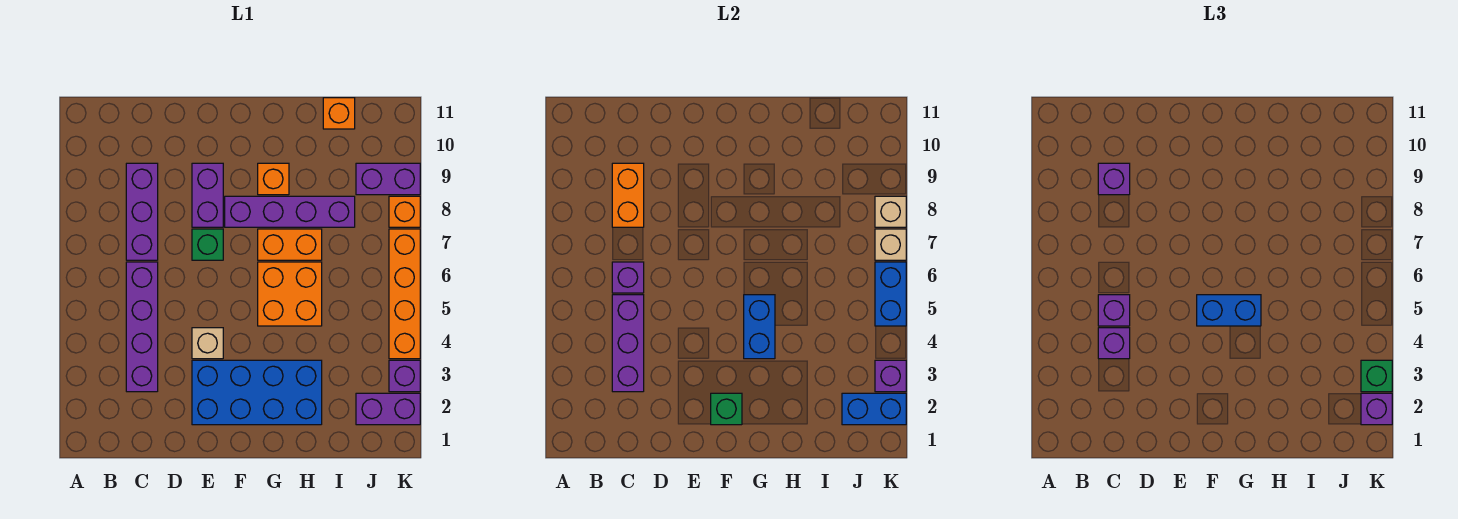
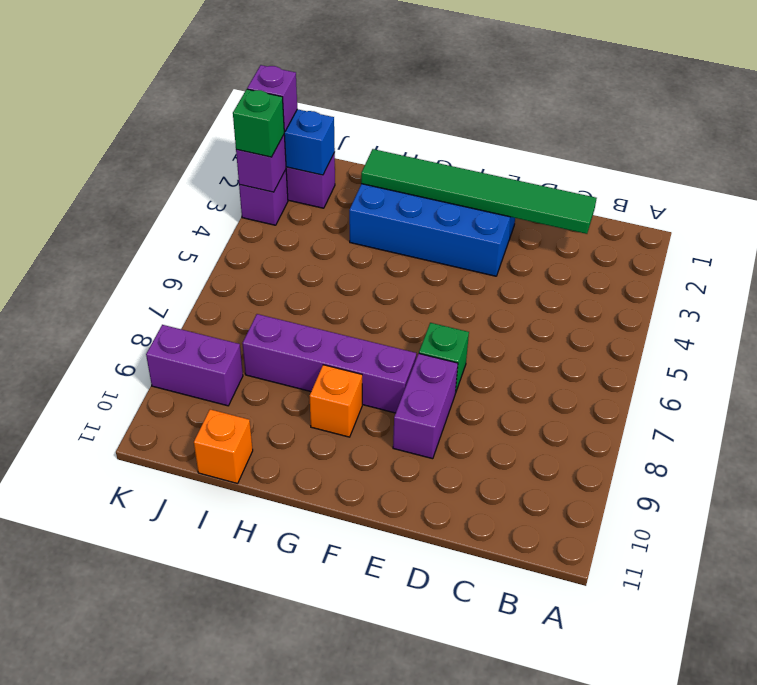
green tile C2:H2 level 2 -> green brick F2 level 2
none -> purple brick C3:C6 level 1
none -> purple brick C7:C9 level 1
none -> tan brick E4 level 1
none -> orange brick G5:H6 level 1

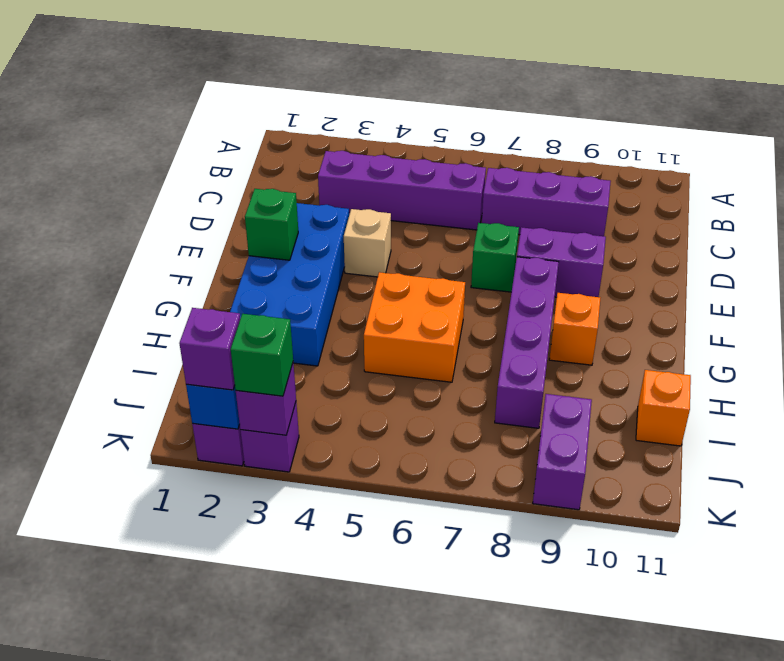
none -> orange brick G7:H7 level 1
none -> orange brick K4:K7 level 1
none -> orange brick K8 level 1
none -> purple brick C3:C5 level 2

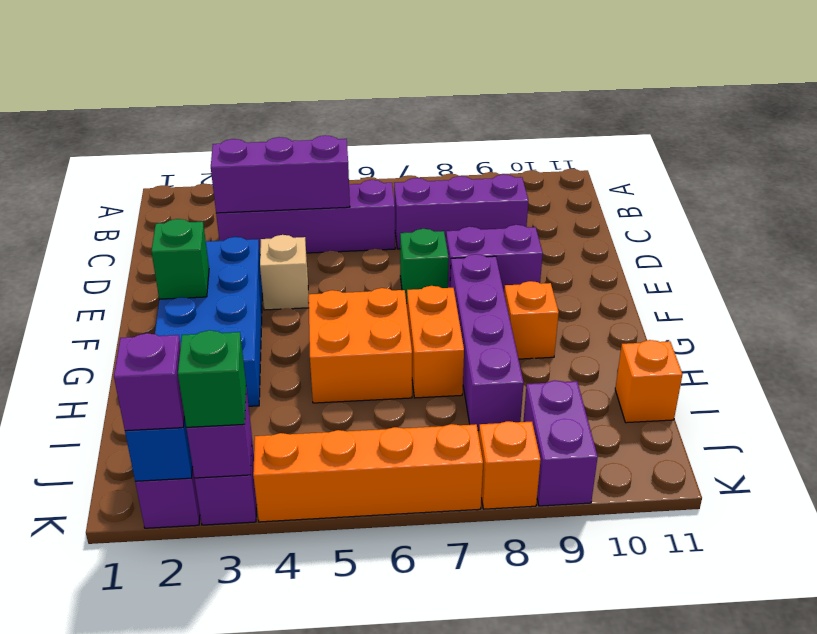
none -> purple brick C6 level 2
none -> orange brick C8:C9 level 2
none -> blue brick G4:G5 level 2
none -> blue brick K5:K6 level 2

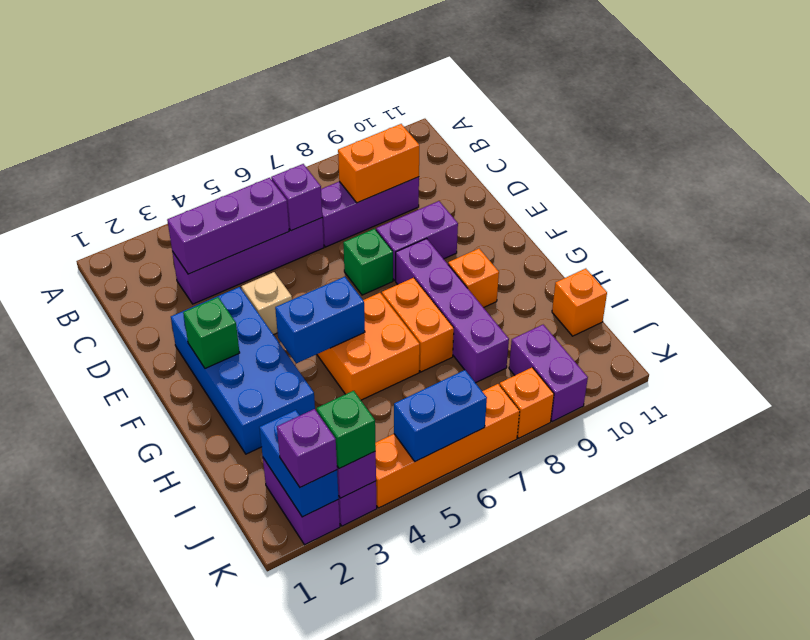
none -> tan brick K7 level 2
none -> tan brick K8 level 2
none -> purple brick C4 level 3
none -> purple brick C5 level 3

